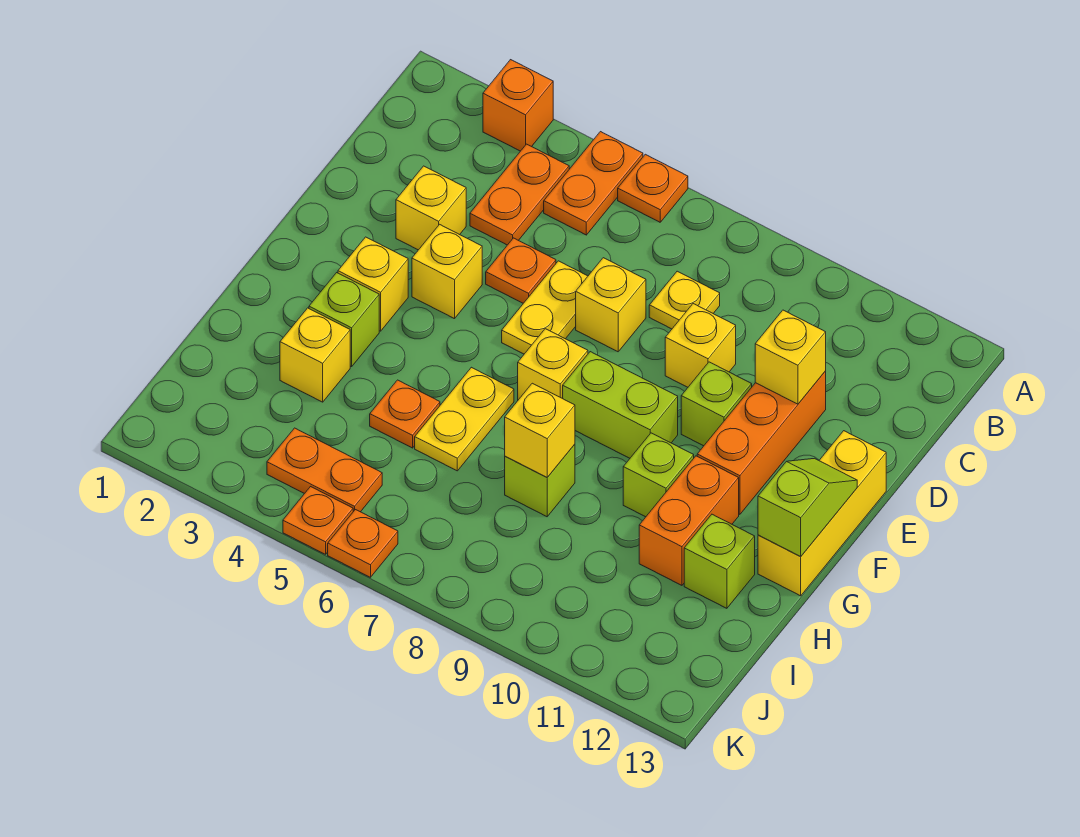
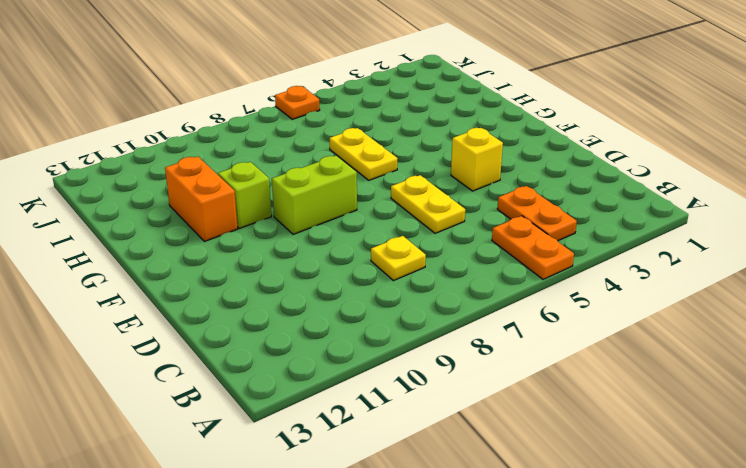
none -> orange brick A3 level 1
none -> orange plate A6 level 1
none -> yellow brick D3 level 1
none -> orange plate D5 level 1

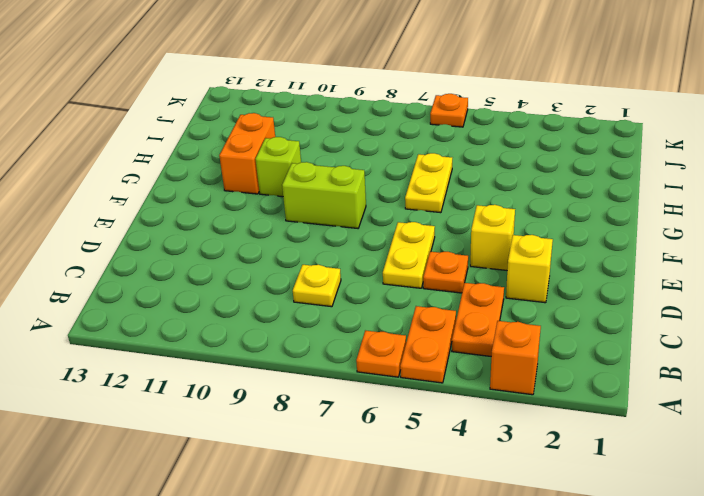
none -> yellow brick D7 level 1
none -> yellow brick D9 level 1
none -> orange brick D11:F11 level 1
none -> lime brick E10 level 1

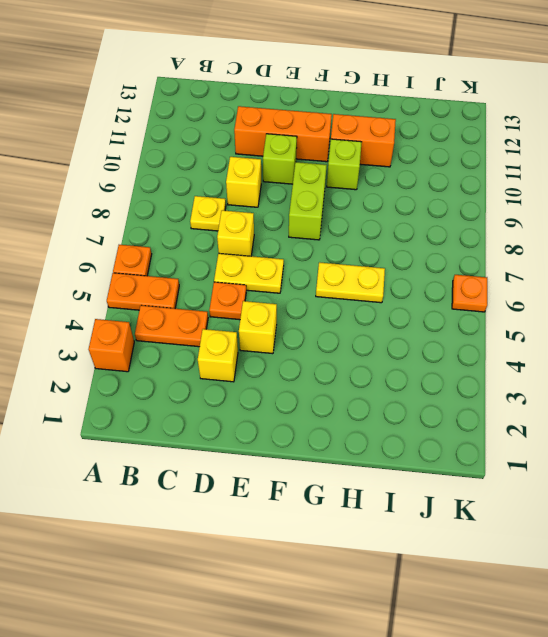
none -> yellow brick E13:G13 level 1
none -> yellow brick F3 level 1
none -> yellow brick F7 level 1
none -> lime brick G3 level 1

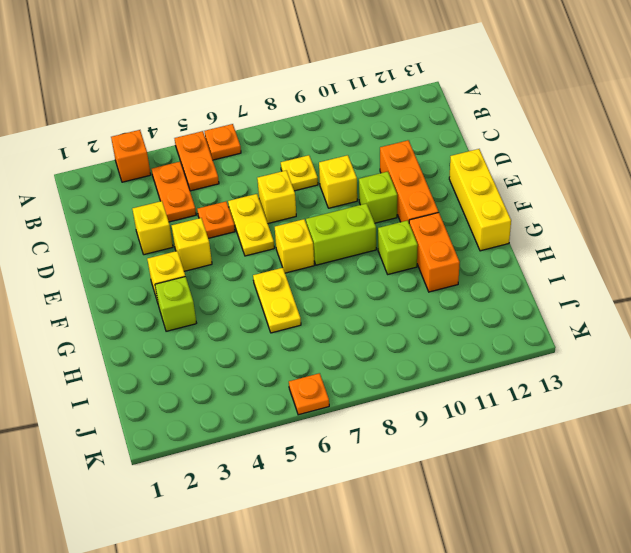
none -> yellow brick H3 level 1
none -> orange plate H5 level 1
none -> lime brick H8 level 1
none -> lime brick H12 level 1

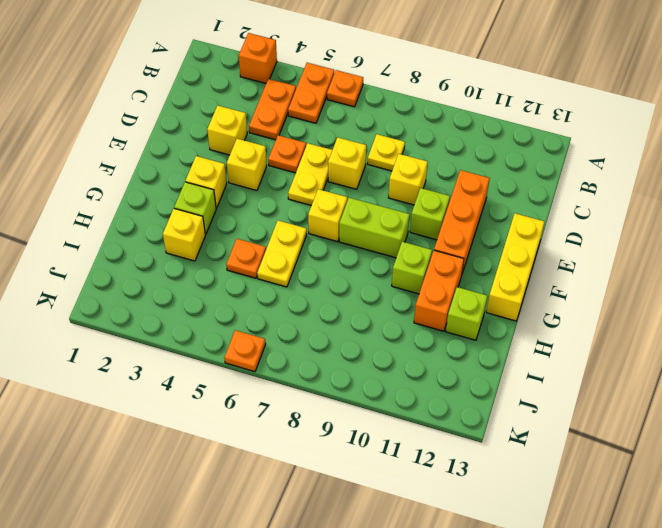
none -> lime brick H8 level 1
none -> orange plate J4:J5 level 1
none -> orange plate K5 level 1
none -> yellow brick D11 level 2

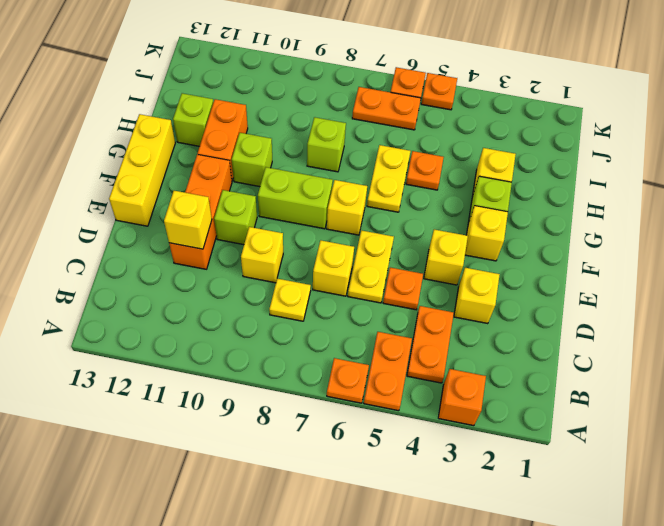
orange plate J6:J7 level 1 -> orange plate J4:J5 level 1
none -> lime slope F13:G13 level 2 top G
none -> yellow brick H8 level 2

